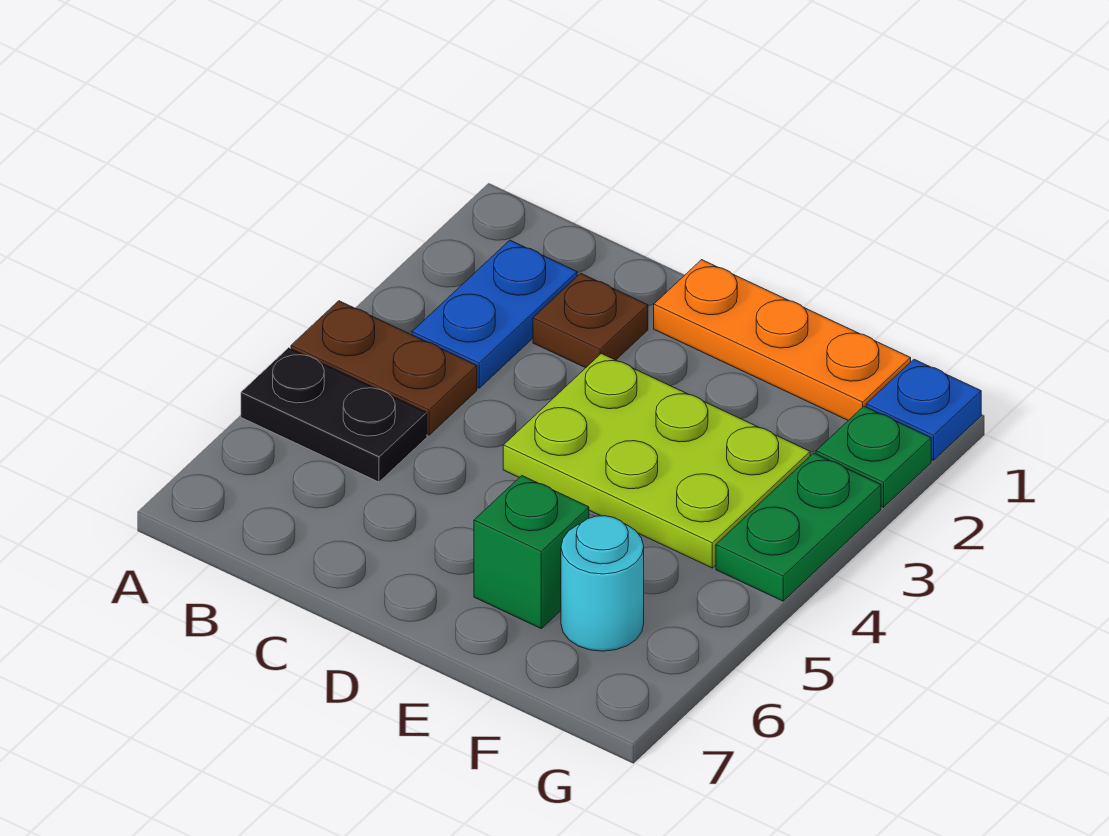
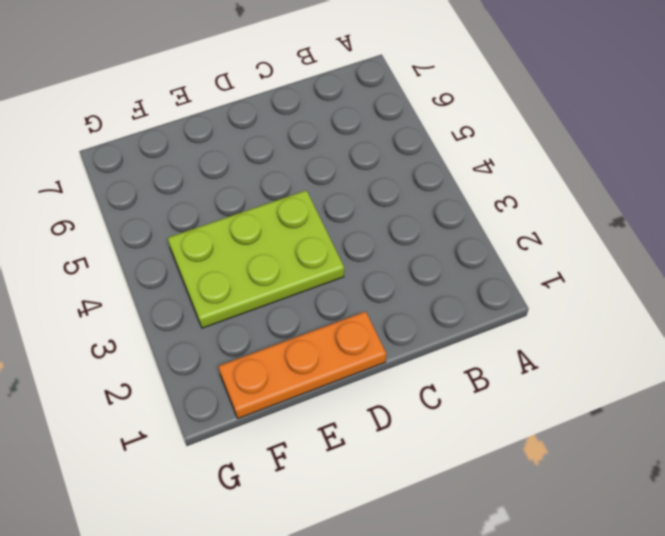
none -> brown plate A4:B4 level 1
none -> black plate A5:B5 level 1

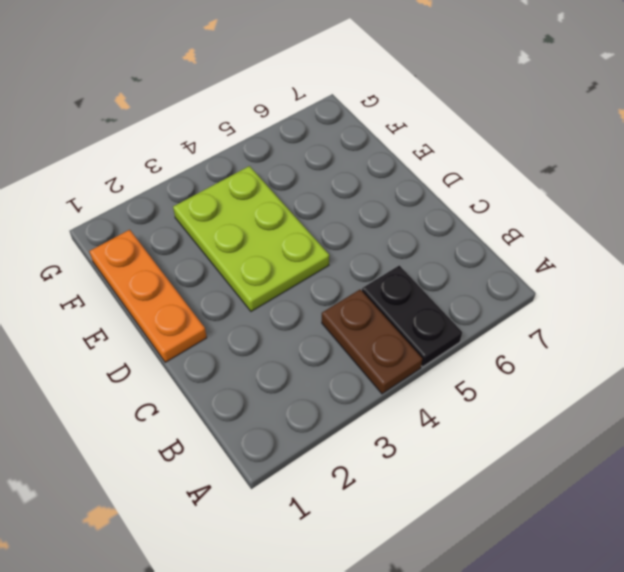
none -> blue plate B2:B3 level 1
none -> brown plate C2 level 1

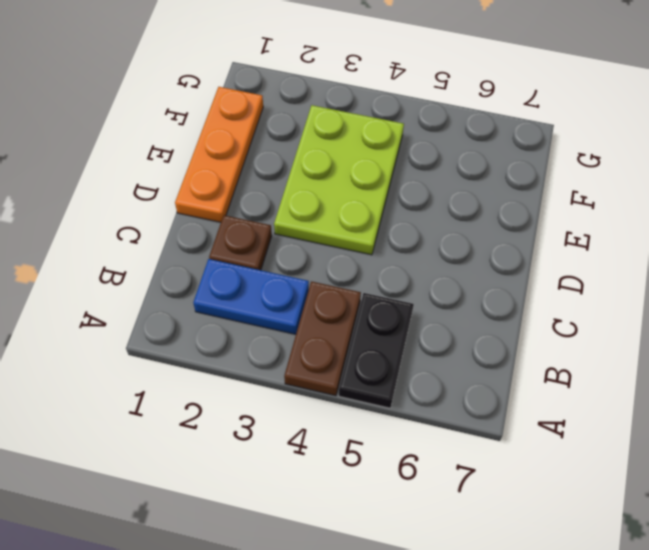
none -> green brick E6 level 1
none -> cyan round brick F6 level 1

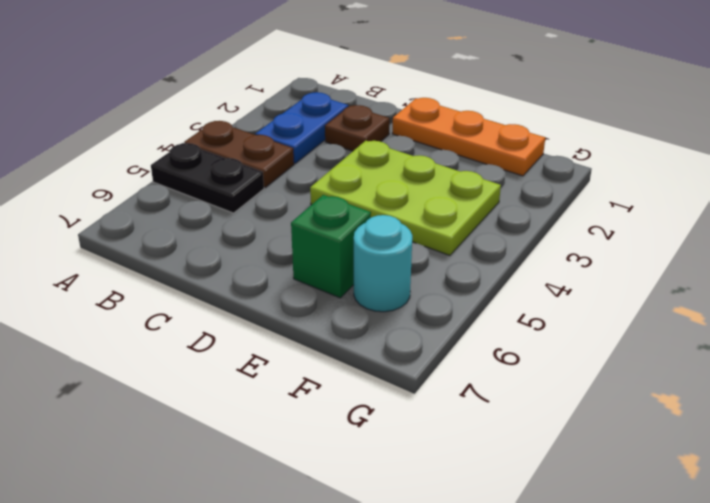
none -> blue plate G1 level 1
none -> green plate G2 level 1

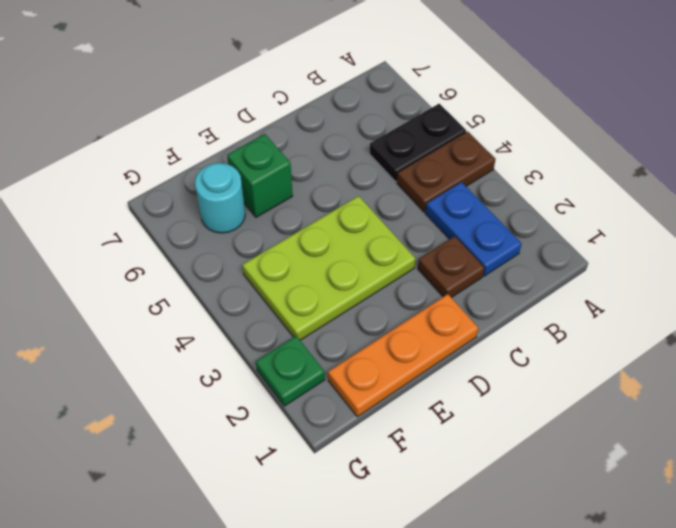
none -> blue plate G1 level 1
none -> green plate G3:G4 level 1

